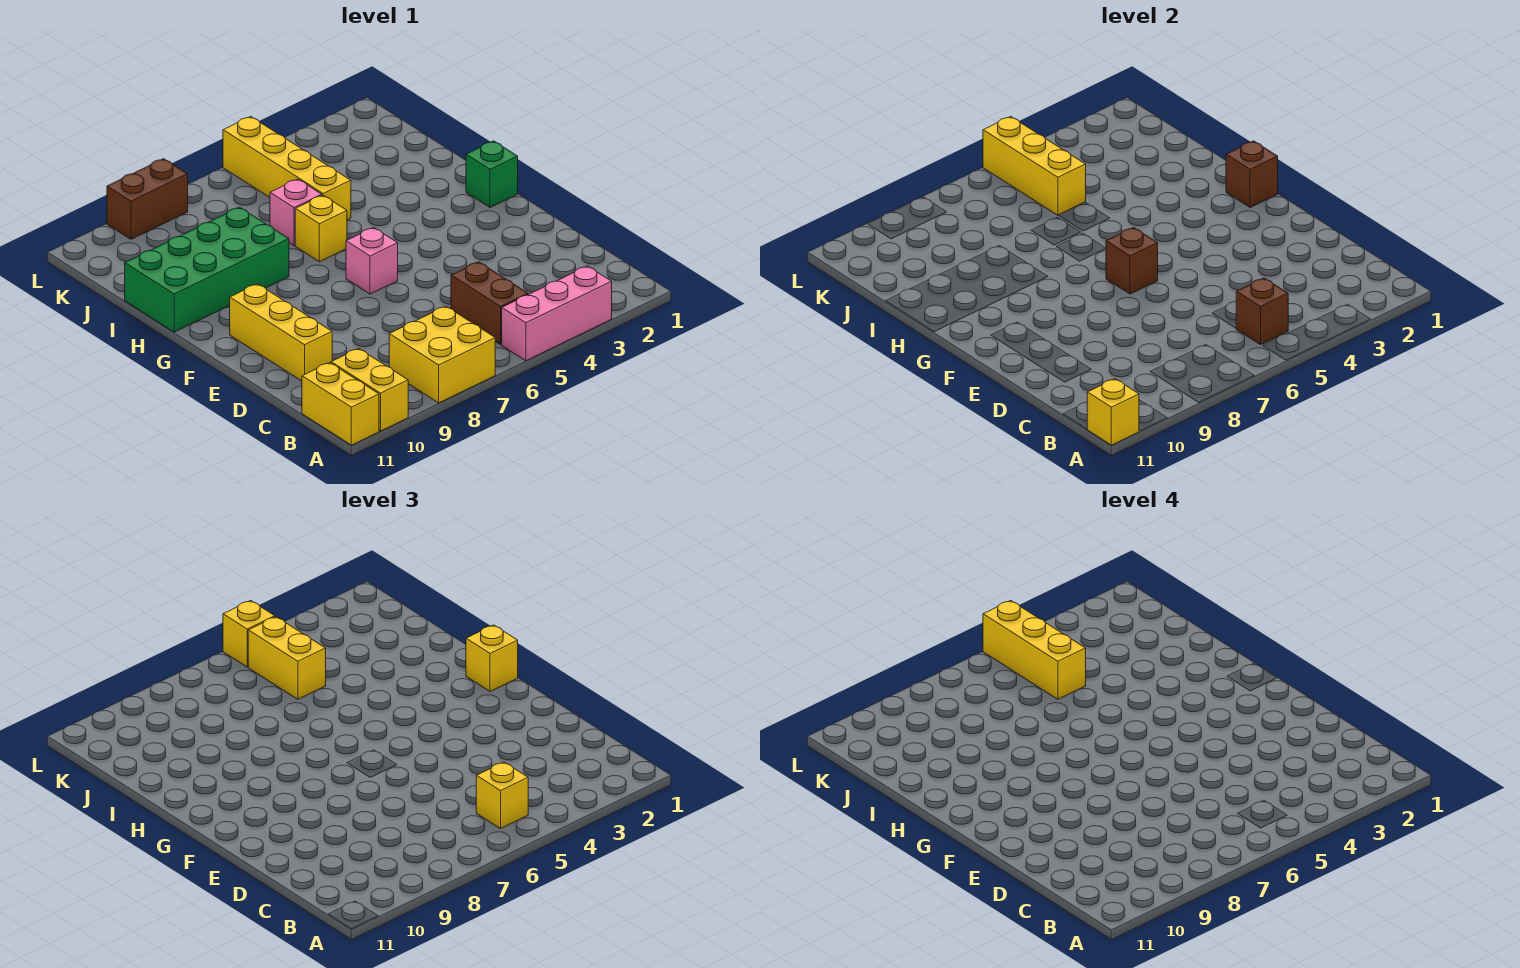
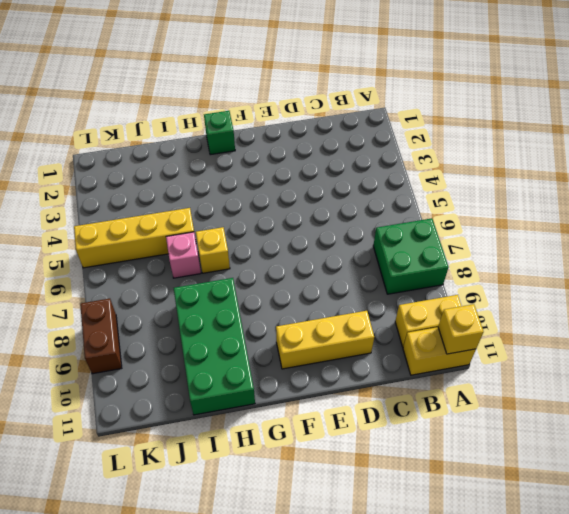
green brick A7:B8 level 1 -> yellow brick A7:B8 level 1
none -> pink brick A3:A5 level 1
none -> brown brick B5:C5 level 1
none -> pink brick F6 level 1

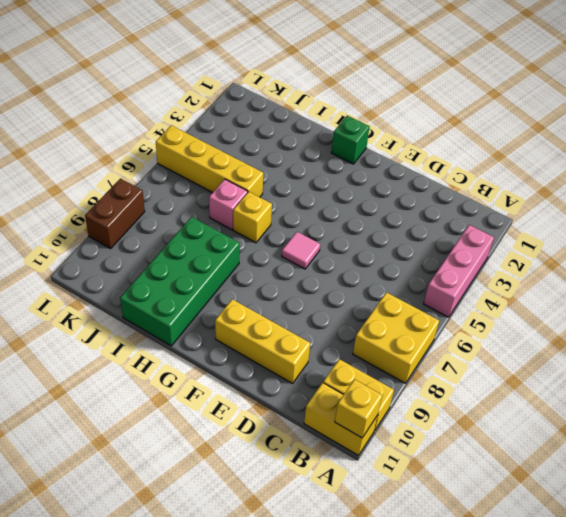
pink tile F6 level 1 -> pink brick F6 level 1
none -> brown brick B5:C5 level 1
none -> brown brick B5 level 2
none -> brown brick F6 level 2

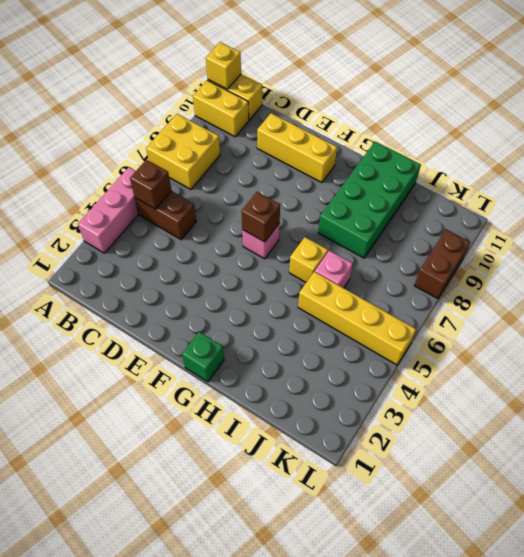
none -> brown brick G1 level 2
none -> yellow brick J5:L5 level 2
none -> yellow brick B5 level 3

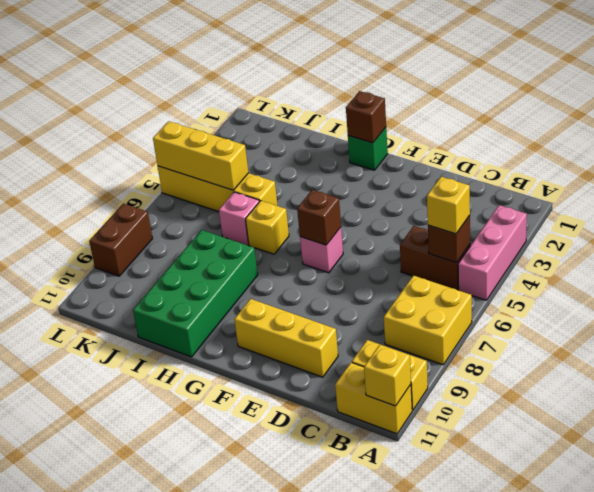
none -> yellow brick G1 level 3
none -> yellow brick J5:K5 level 3
none -> yellow brick L5 level 3

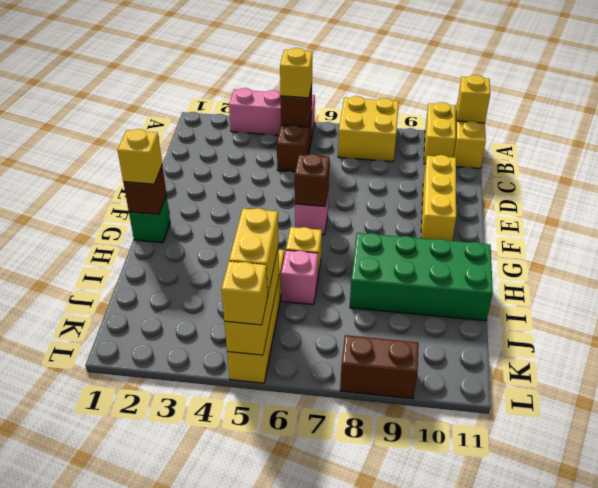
none -> yellow brick J5:L5 level 4

